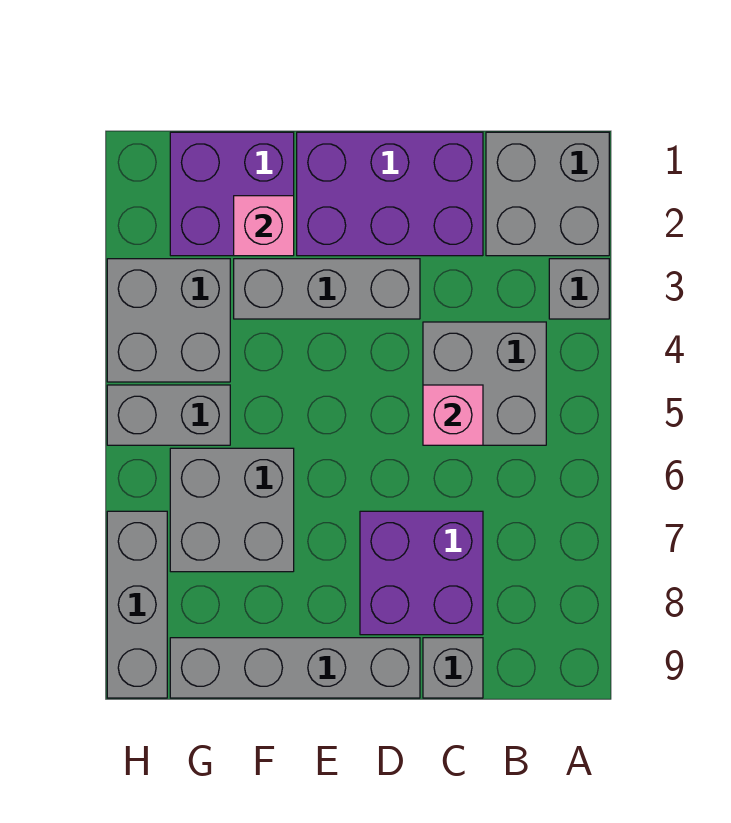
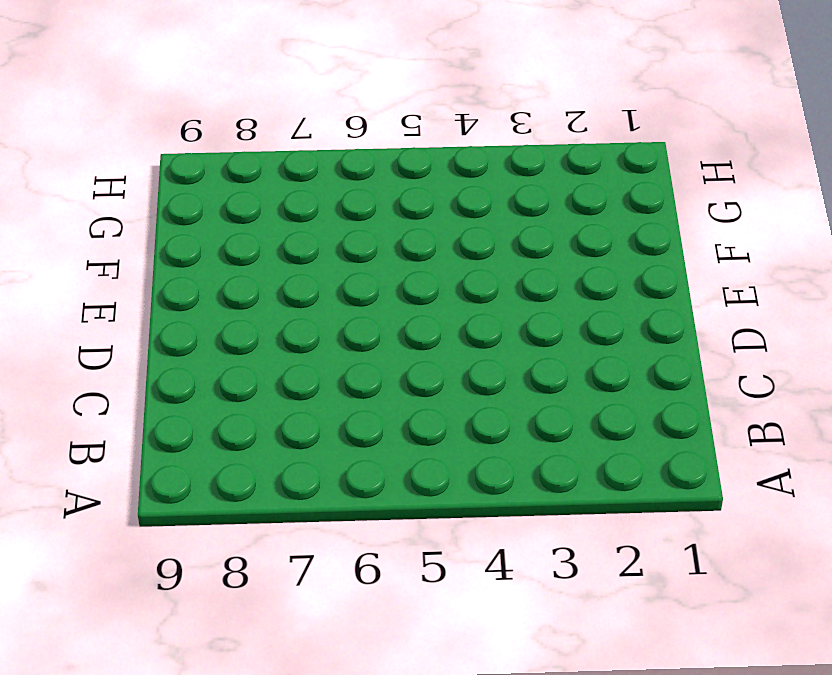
none -> grey brick A1:B2 level 1
none -> grey brick A3 level 1
none -> grey brick B4:C5 level 1

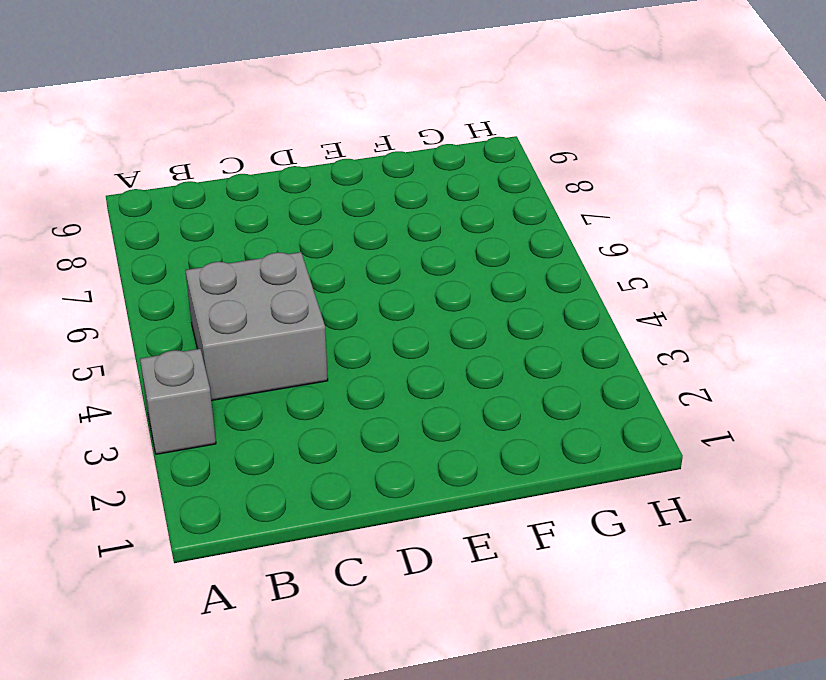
none -> grey brick A1:B2 level 1
none -> purple brick C1:E2 level 1
none -> purple brick C7:D8 level 1

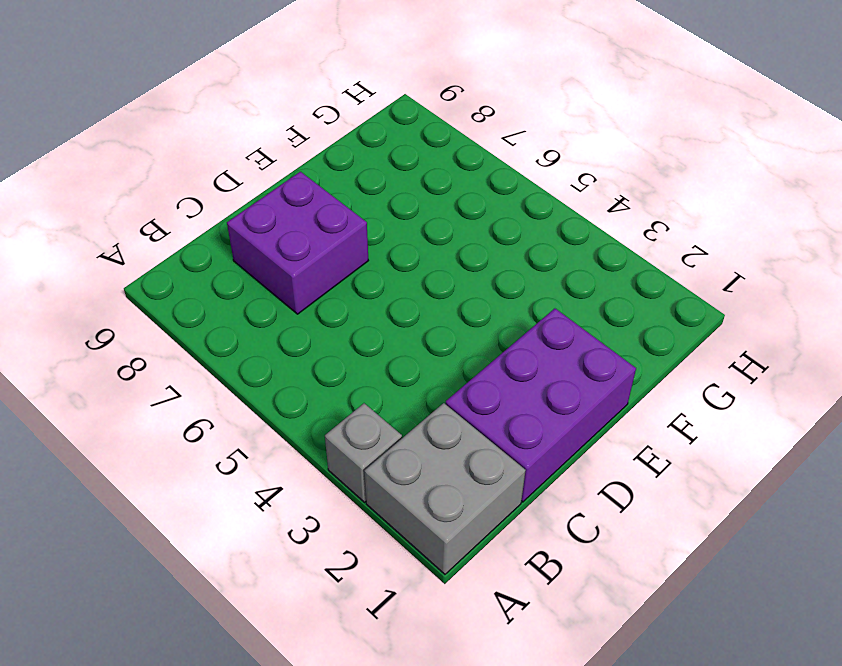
none -> grey brick B4:C5 level 1
none -> grey brick C9 level 1
none -> grey brick D3:F3 level 1

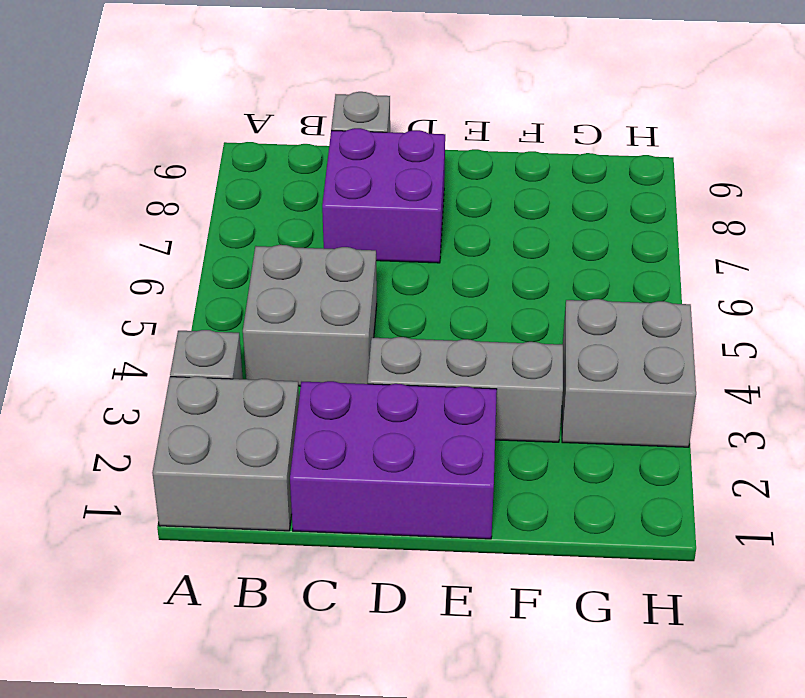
none -> grey brick D9:G9 level 1
none -> purple brick F1:G2 level 1
none -> grey brick F6:G7 level 1

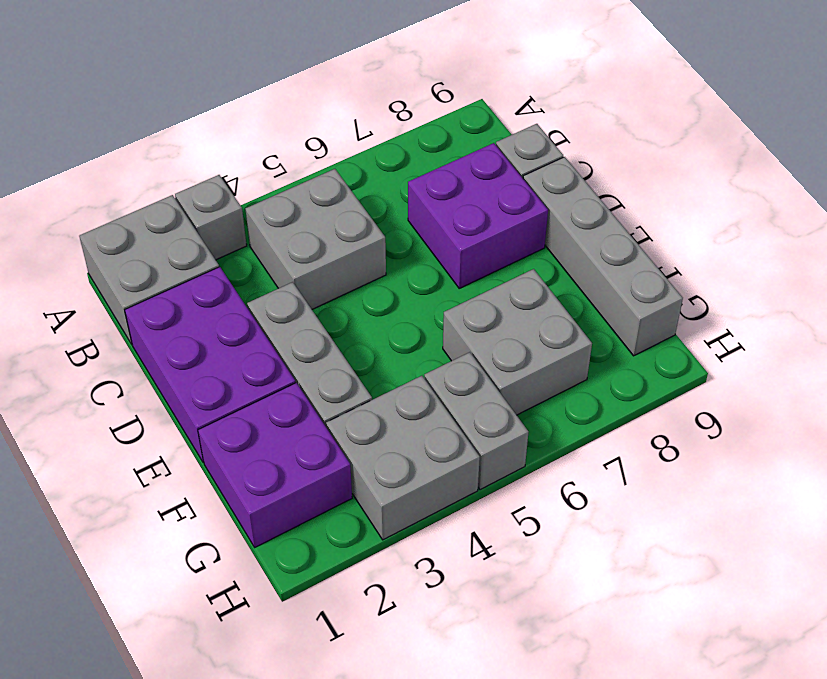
none -> grey brick H7:H9 level 1
none -> pink brick C5 level 2
none -> pink brick F2 level 2

